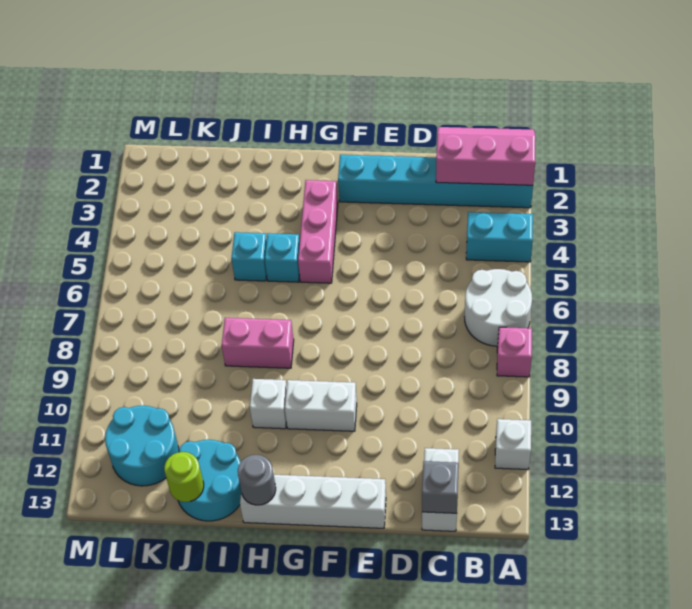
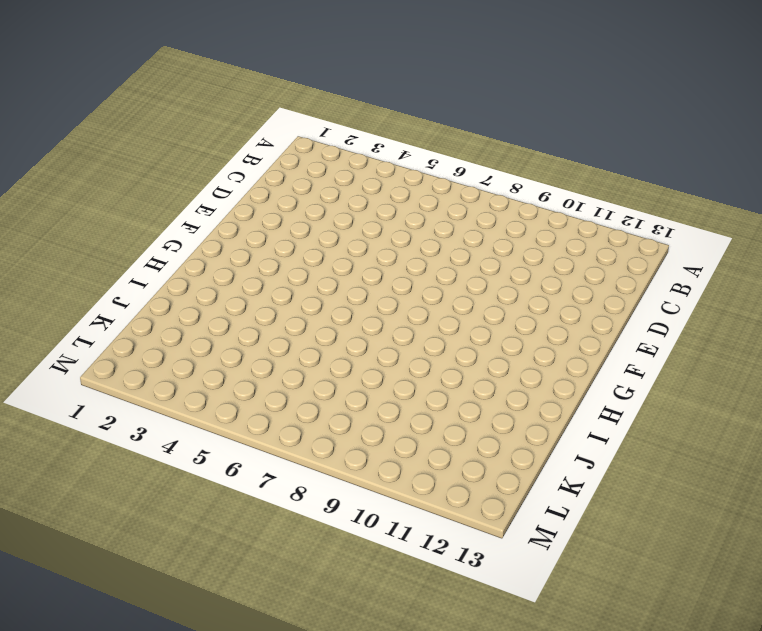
none -> cyan brick A2:F2 level 1
none -> cyan brick A4:B4 level 1
none -> white round brick A6:B7 level 1

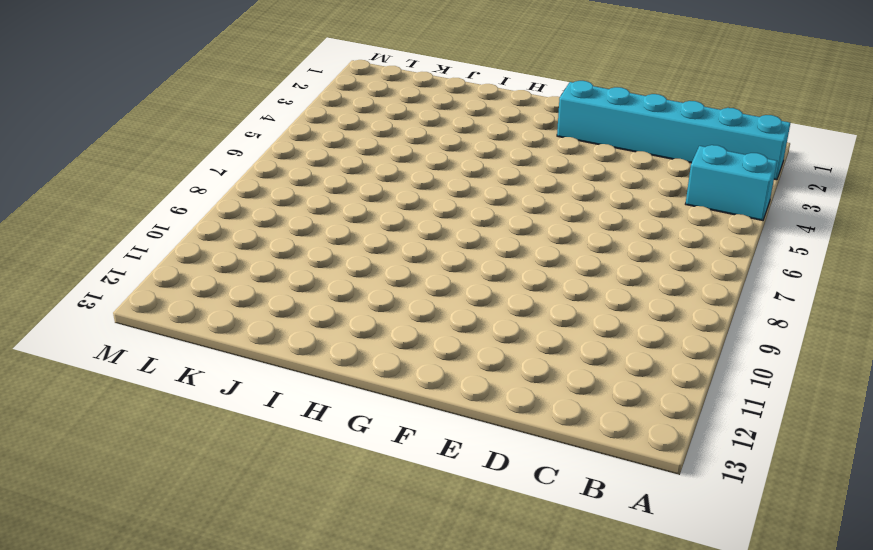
none -> white round brick A6:B7 level 1
none -> pink brick A8 level 1
none -> white brick A11 level 1

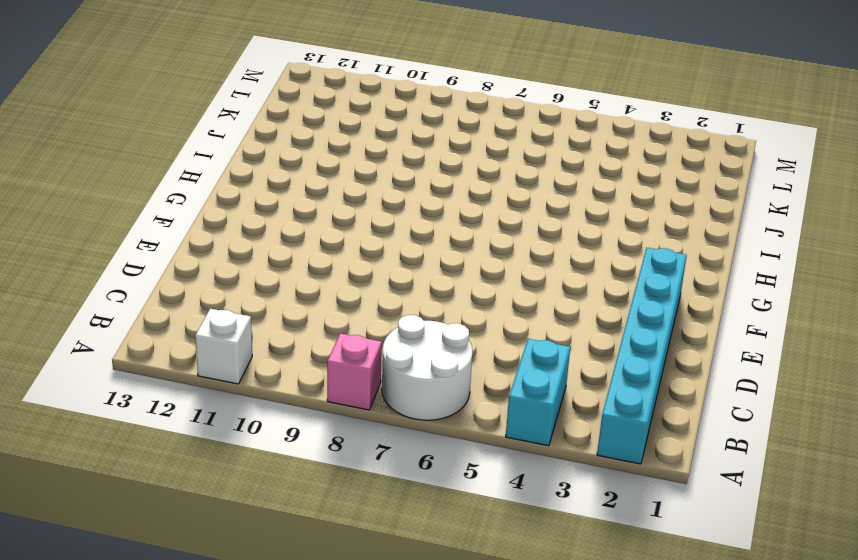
none -> white brick C12:C13 level 1
none -> white brick E13:H13 level 1
none -> white brick F10:G10 level 1

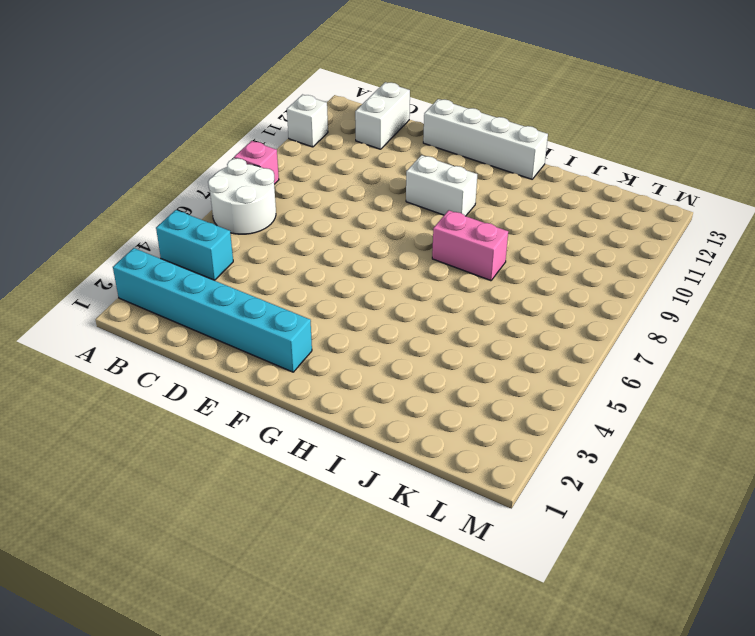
none -> pink brick G3:G5 level 1
none -> cyan brick H5 level 1
none -> white brick H10 level 1

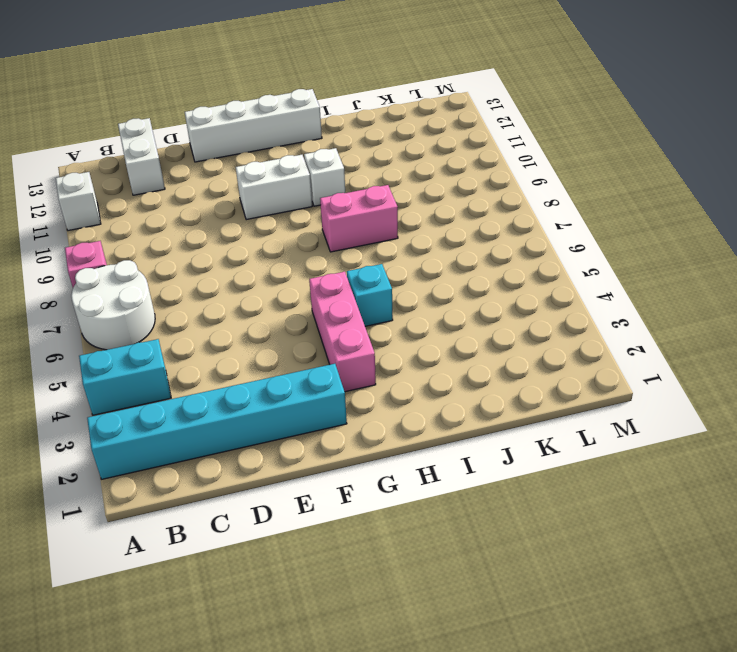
none -> cyan brick I5 level 1
none -> cyan round brick I12:J13 level 1
none -> cyan round brick K11:L12 level 1

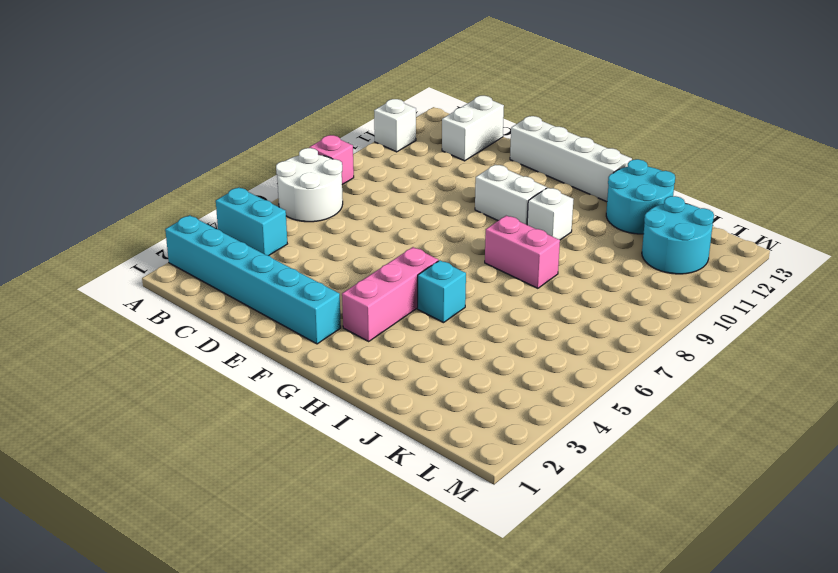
none -> cyan brick I5 level 1
none -> pink slope A1:C2 level 2 top 2
none -> grey brick C13 level 2

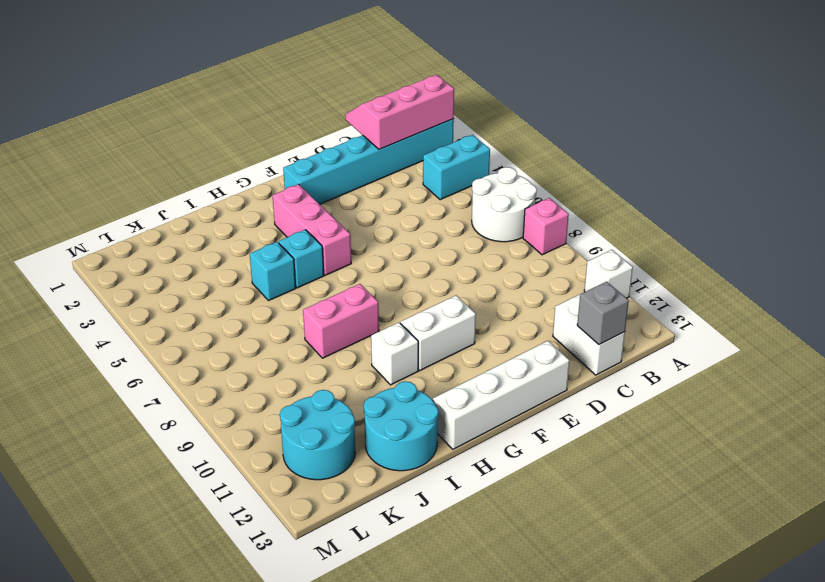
none -> grey round brick H13 level 2
none -> lime round brick J13 level 2

